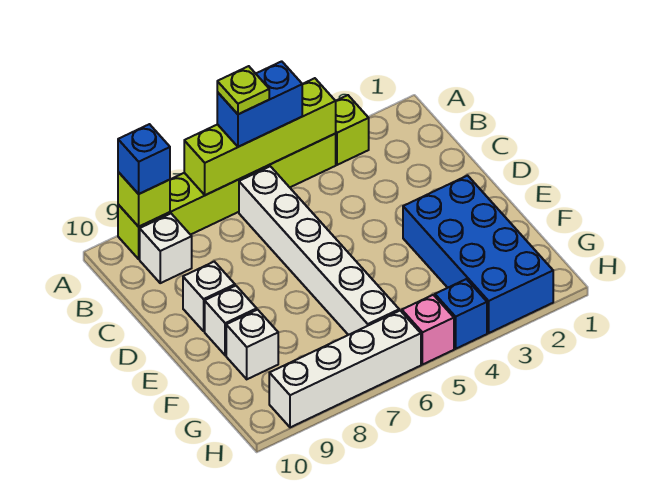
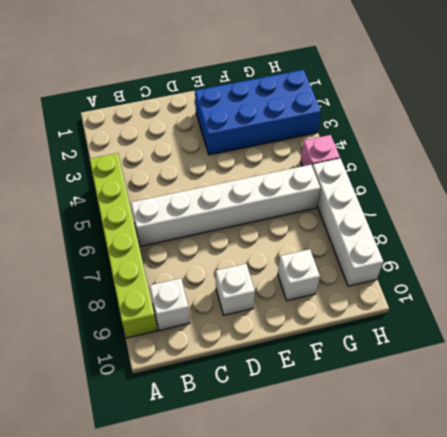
none -> lime brick A3 level 1
none -> white brick E9 level 1
none -> blue brick H4 level 1

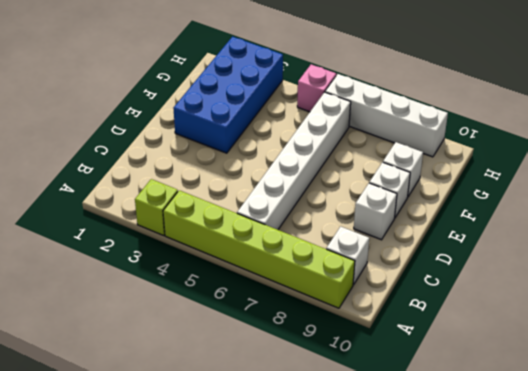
none -> blue brick H4 level 1
none -> lime brick A4:A7 level 2
none -> lime brick A9 level 2

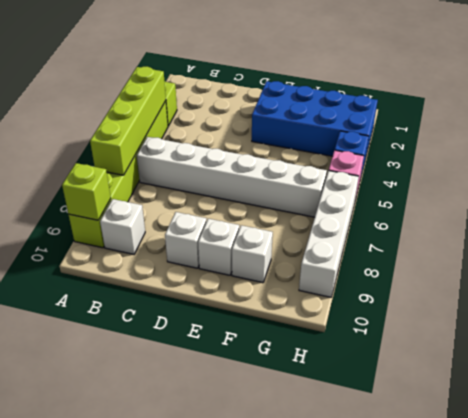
none -> blue brick A5:A6 level 3
none -> blue brick A9 level 3
none -> lime plate A6 level 4

